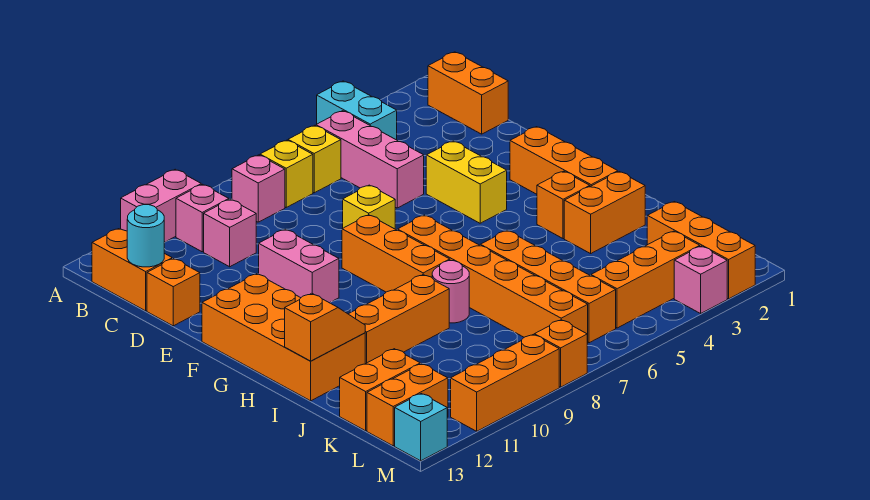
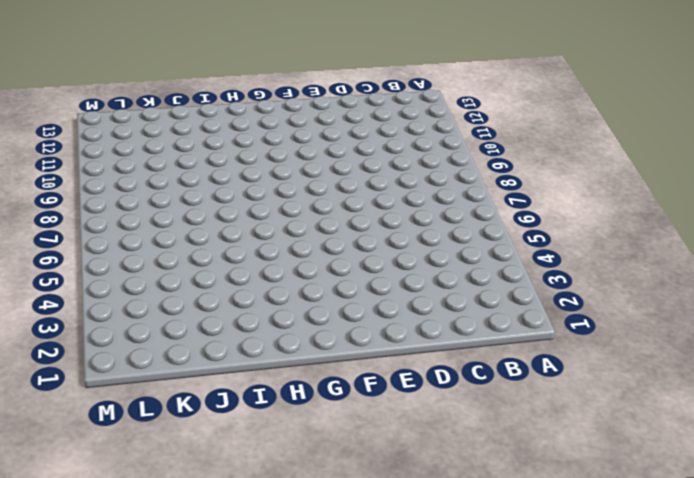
none -> cyan brick A4:B4 level 1
none -> pink brick A10:A11 level 1
none -> orange brick B1:C1 level 1
none -> pink brick B5:D5 level 1

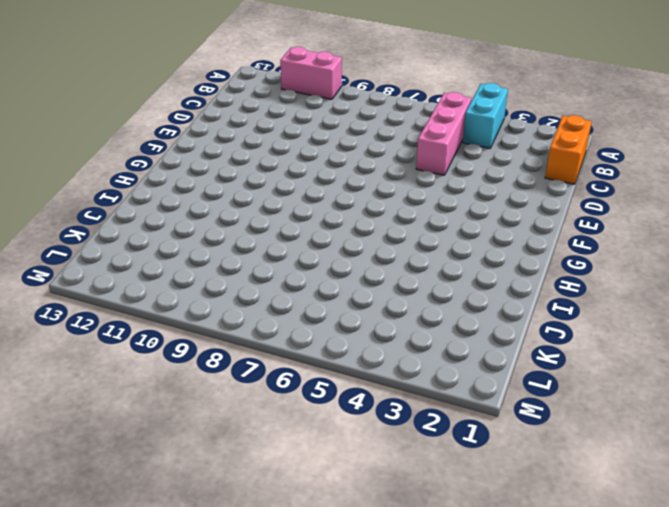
none -> yellow brick B6 level 1
none -> yellow brick B7 level 1
none -> pink brick B8 level 1
none -> pink brick B10 level 1

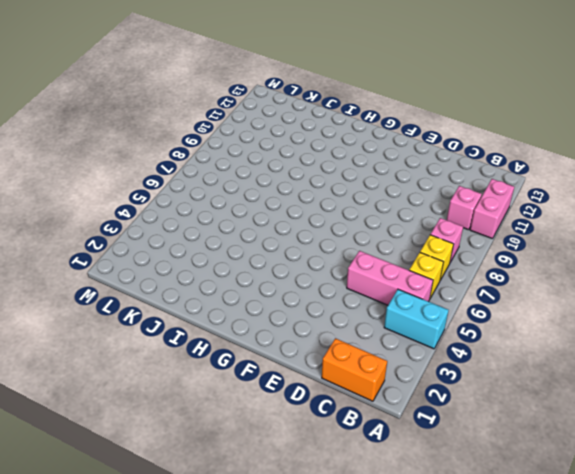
none -> orange brick B13:C13 level 1
none -> pink brick C10 level 1
none -> orange brick D13 level 1
none -> yellow brick E4:F4 level 1

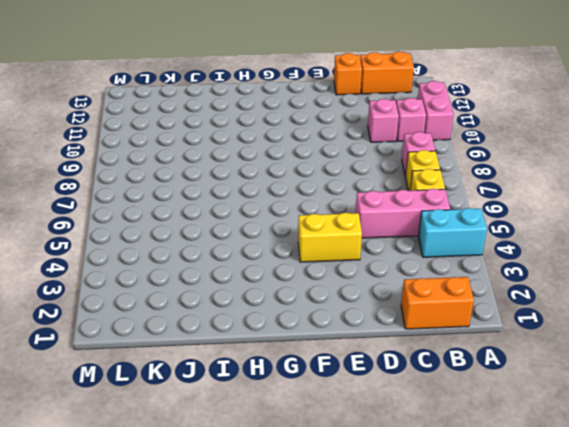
none -> yellow brick E7 level 1
none -> pink brick E10:F10 level 1
none -> orange brick F2:H2 level 1
none -> orange brick F8:H8 level 1

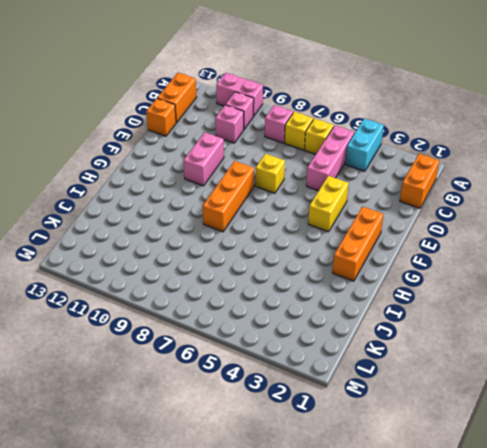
none -> orange brick F12:I13 level 1
none -> orange brick G7:L7 level 1
none -> orange brick H3 level 1
none -> orange brick I2:I3 level 1

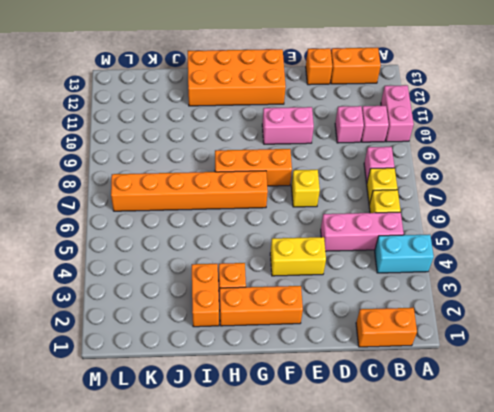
none -> orange brick I6:L6 level 1
none -> pink round brick I8 level 1
none -> orange brick I9:I11 level 1
none -> orange brick K2:M2 level 1

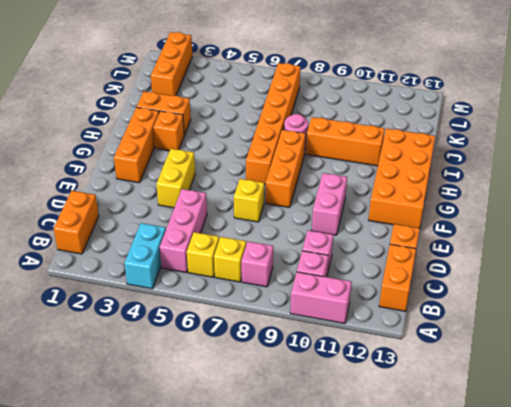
none -> orange brick I6:L6 level 1
none -> orange brick K12:K13 level 1
none -> orange brick L3:L5 level 1
none -> orange brick L12:L13 level 1

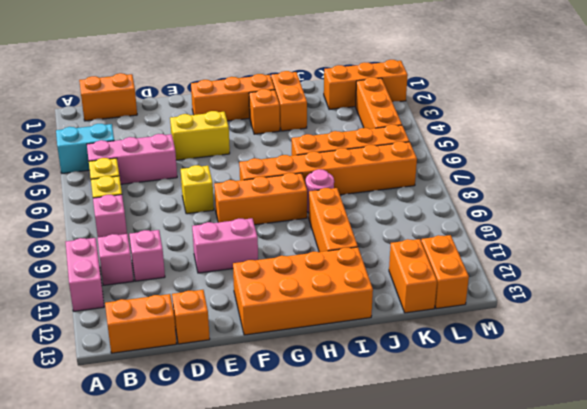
none -> pink brick M3 level 1
none -> orange brick M8 level 1
none -> orange brick M9:M11 level 1
none -> cyan brick M13 level 1

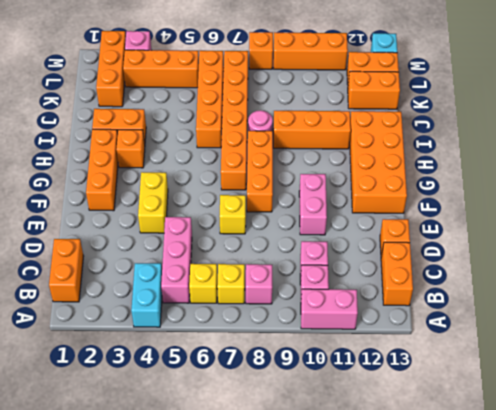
none -> cyan round brick C13 level 2
none -> orange slope I12:I13 level 2 top 13

